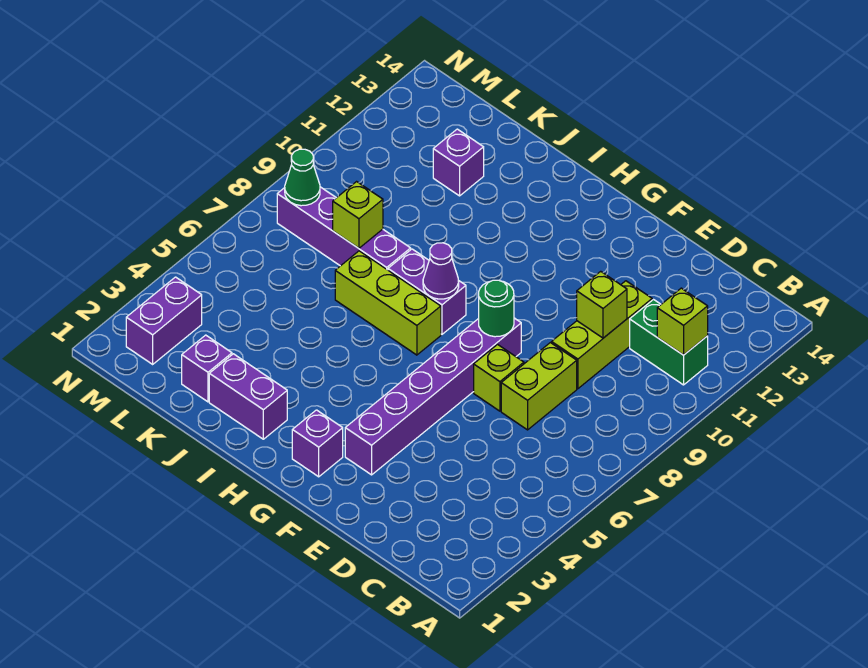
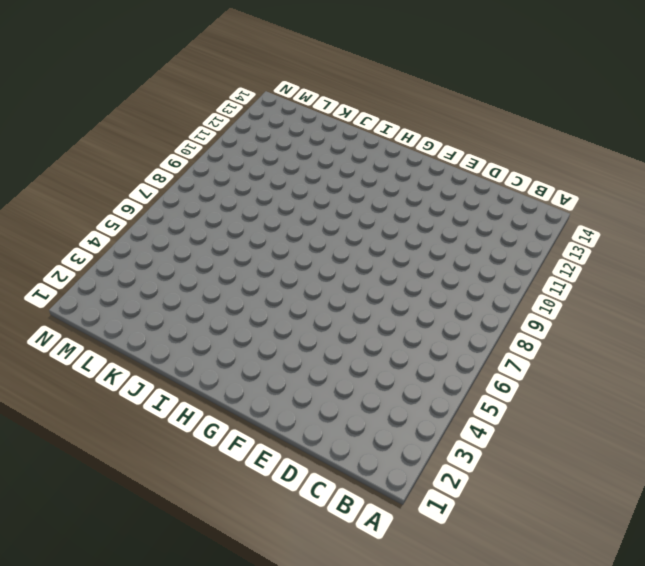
none -> green brick B11:C11 level 1
none -> lime brick D7:D8 level 1
none -> lime brick D9:D11 level 1

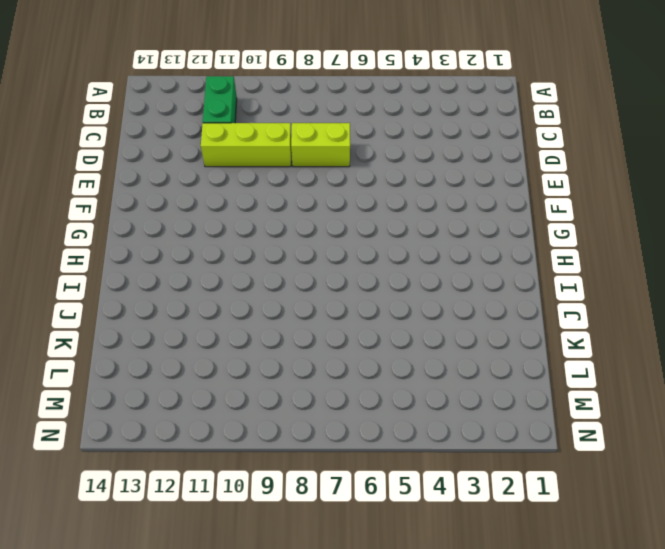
none -> lime brick E7 level 1
none -> purple brick F3:F8 level 1
none -> purple brick G2 level 1

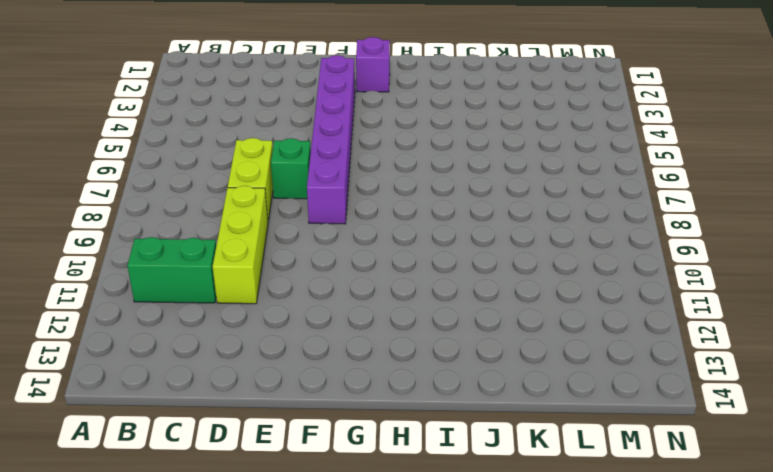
green brick E7 level 1 -> lime brick E7 level 1
none -> lime brick H7:J7 level 1
none -> purple brick H8:I8 level 1
none -> purple brick I2:J2 level 1

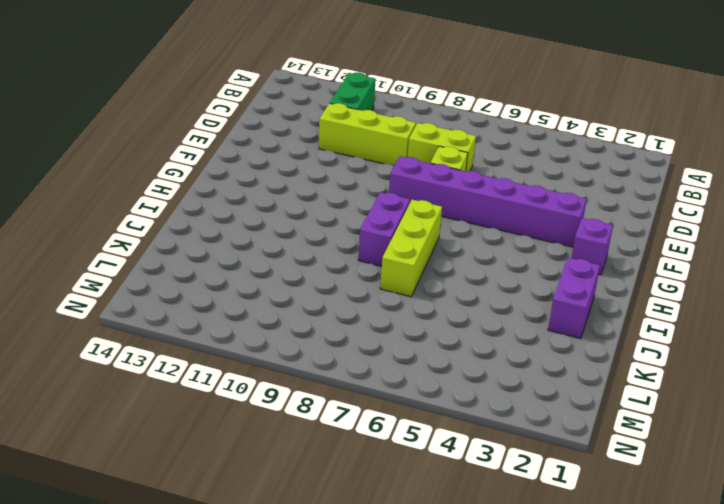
none -> purple brick J8:M8 level 1
none -> purple brick K2 level 1
none -> purple brick K12 level 1

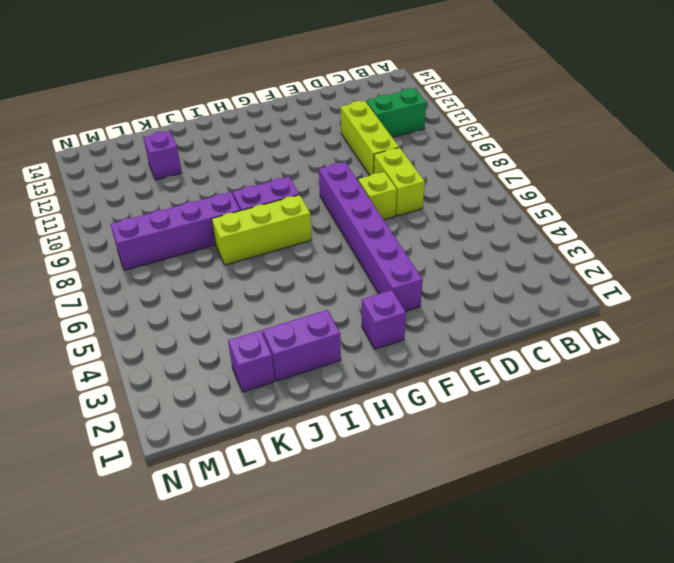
none -> purple brick M2:M3 level 1
none -> lime brick B11 level 2
none -> lime brick D10 level 2

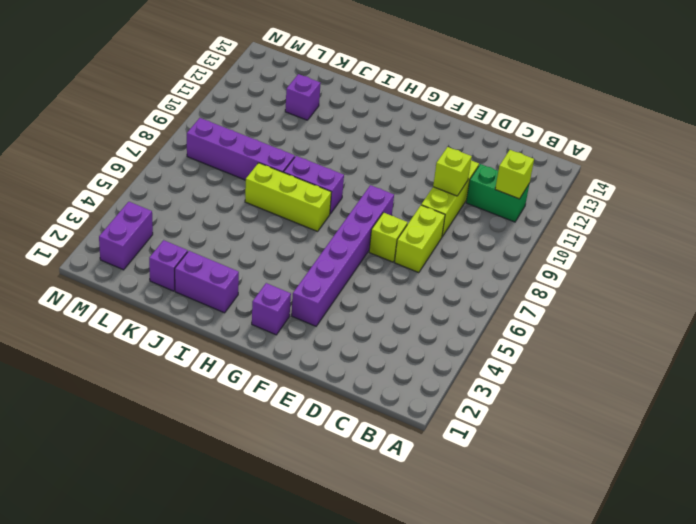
none -> green round brick F8 level 2
none -> purple cone H8 level 2
none -> lime brick K8 level 2

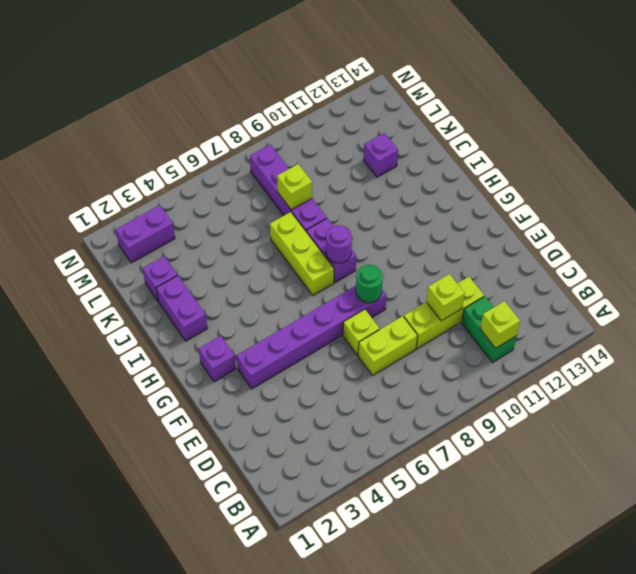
purple round brick H8 level 2 -> purple cone H8 level 2
none -> green cone M8 level 2

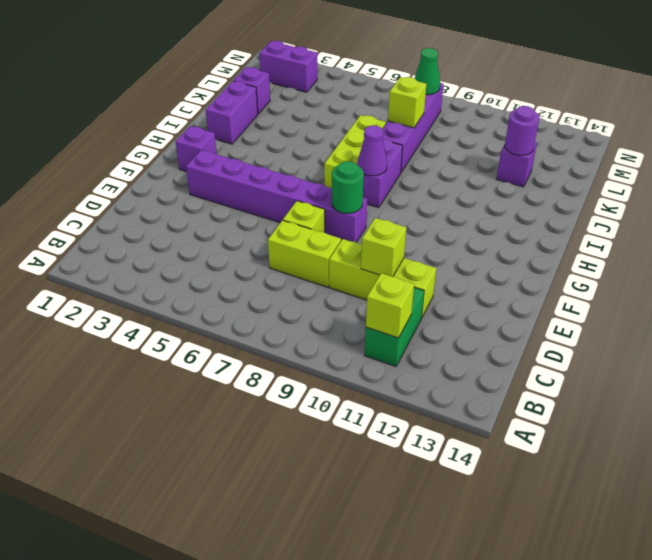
purple round brick K12 level 2 -> none

